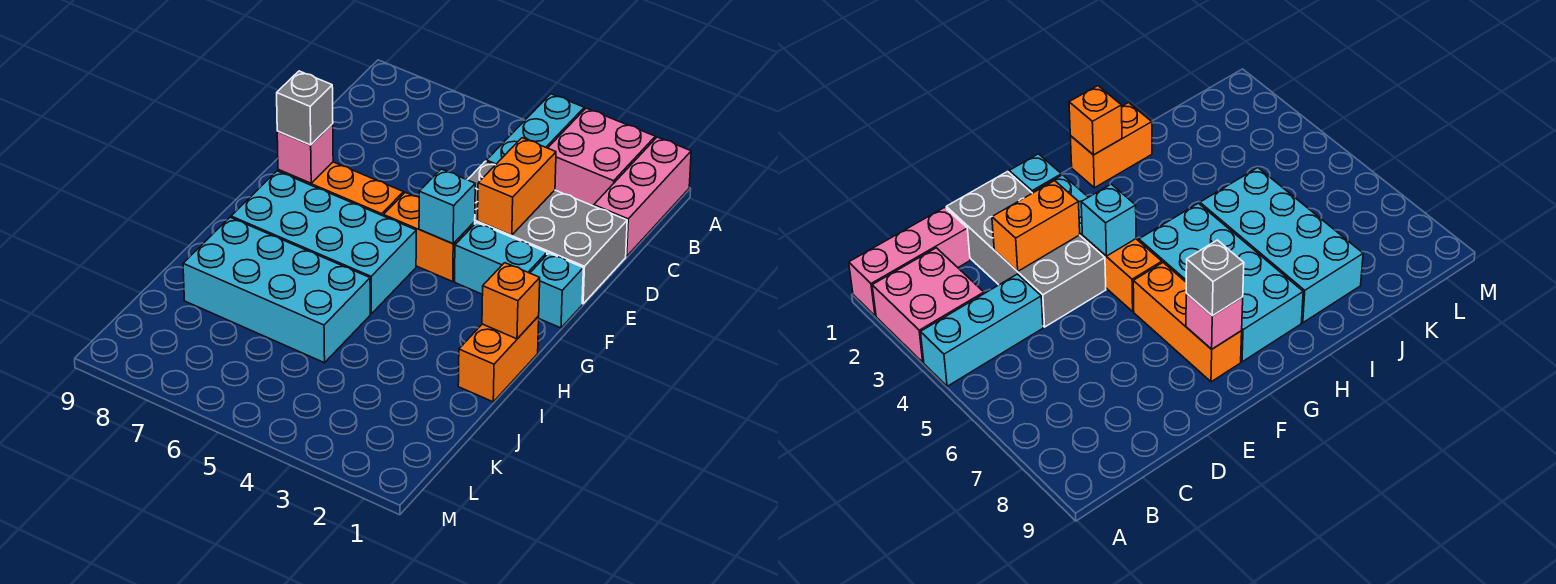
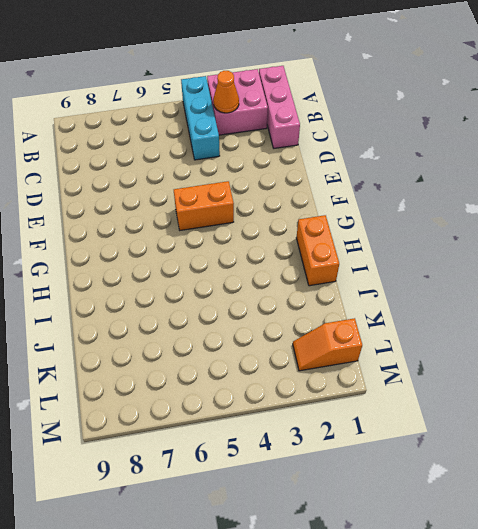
orange cone B3 level 2 -> none
orange slope L1:L2 level 1 top 1 -> none
none -> grey brick D1:E4 level 1
none -> cyan brick F1 level 1
none -> cyan brick F2:F3 level 1

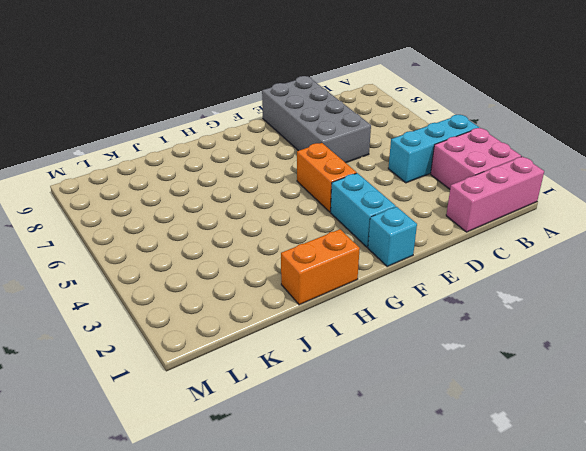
grey brick D6:E9 level 1 -> grey brick D1:E4 level 1
none -> orange brick F6:F8 level 1
none -> cyan brick G5:H8 level 1
none -> cyan brick I5:J8 level 1

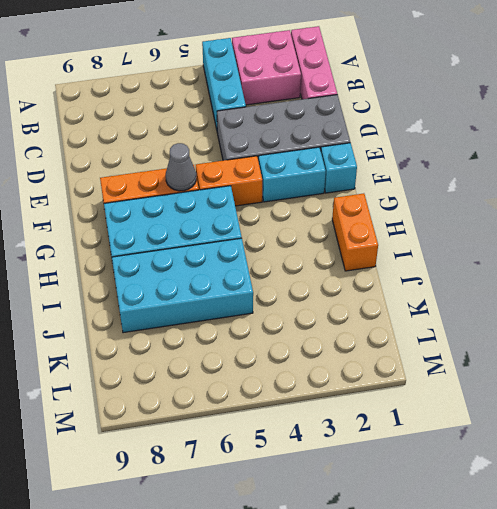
grey cone F6 level 2 -> none
none -> orange brick D3:E3 level 2
none -> cyan brick F4 level 2
none -> pink brick F8 level 2

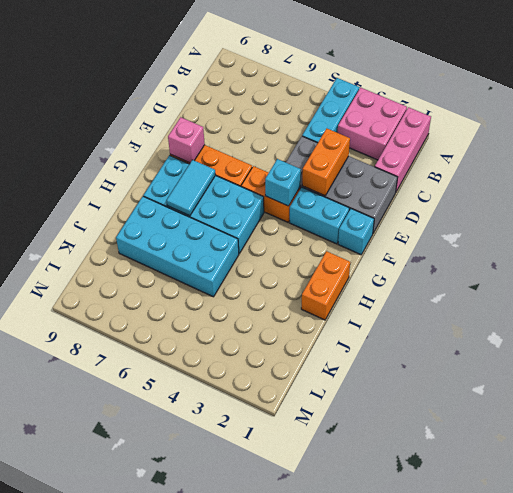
cyan tile G7:H7 level 2 -> none
none -> orange brick H1 level 2
none -> grey brick F8 level 3

